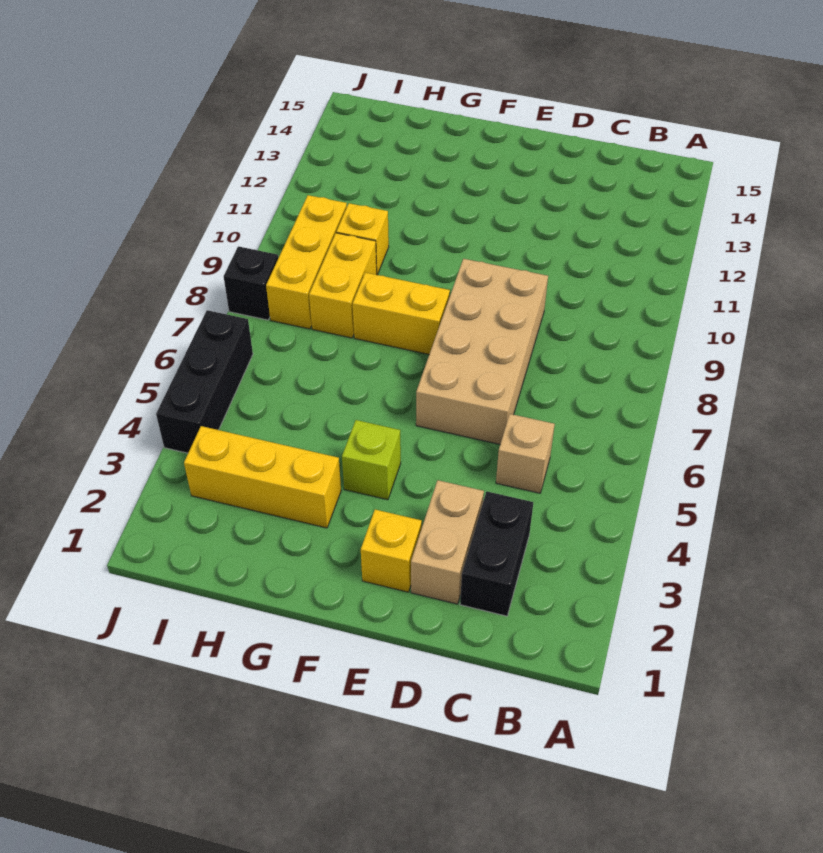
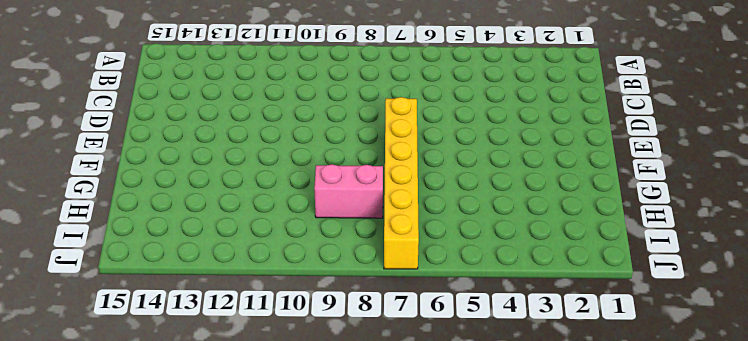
yellow brick E7:J7 level 1 -> tan brick D6:E9 level 1
pink brick H8:H9 level 1 -> yellow brick H8:H9 level 1
none -> black brick C2:C3 level 1
none -> tan brick C5 level 1
none -> tan brick D2:D3 level 1

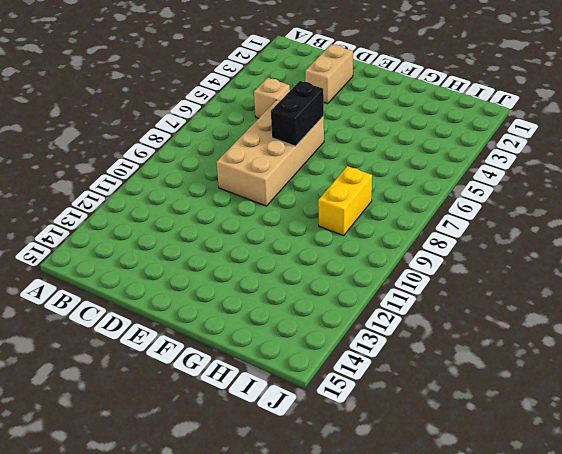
black brick E6:E7 level 2 -> black brick C2:C3 level 1
none -> yellow brick E2 level 1
none -> lime brick F4 level 1
none -> yellow brick F8:G8 level 1

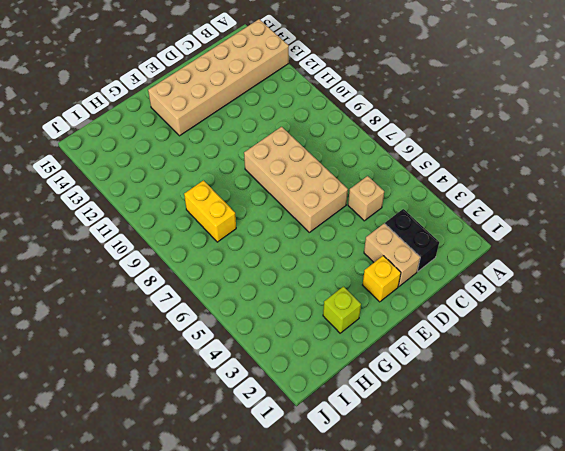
tan brick A13:F14 level 1 -> none
lime brick G2 level 1 -> lime brick F4 level 1
none -> yellow brick F8:G8 level 1
none -> yellow brick G3:I3 level 1
none -> yellow brick H10 level 1

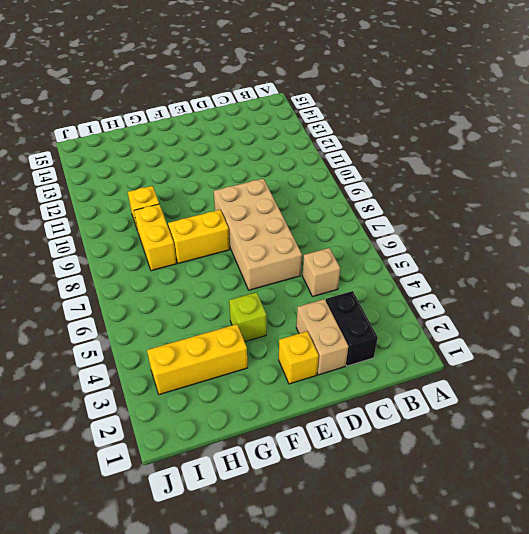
none -> yellow brick I8:I10 level 1
none -> black brick J4:J6 level 1
none -> black brick J8 level 1

